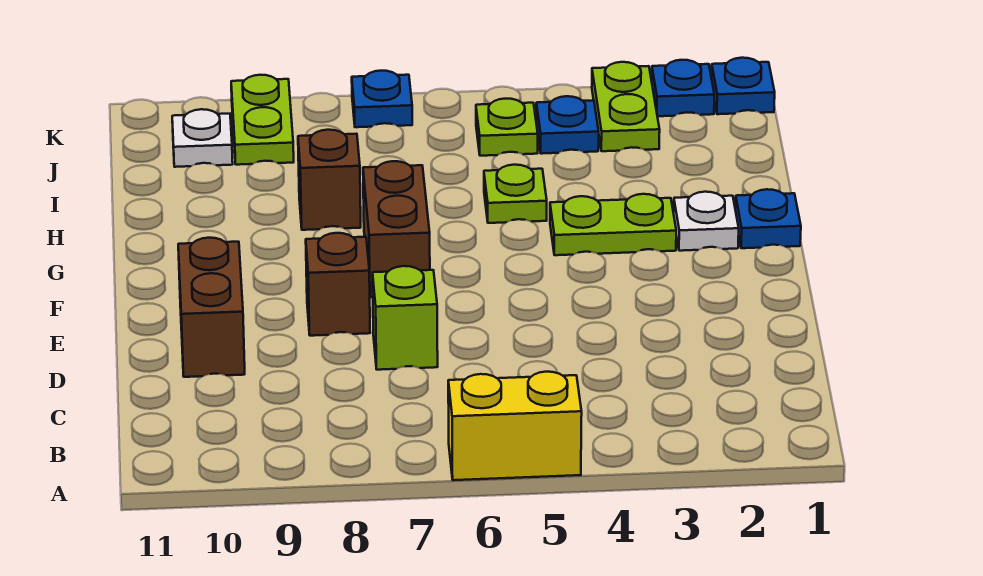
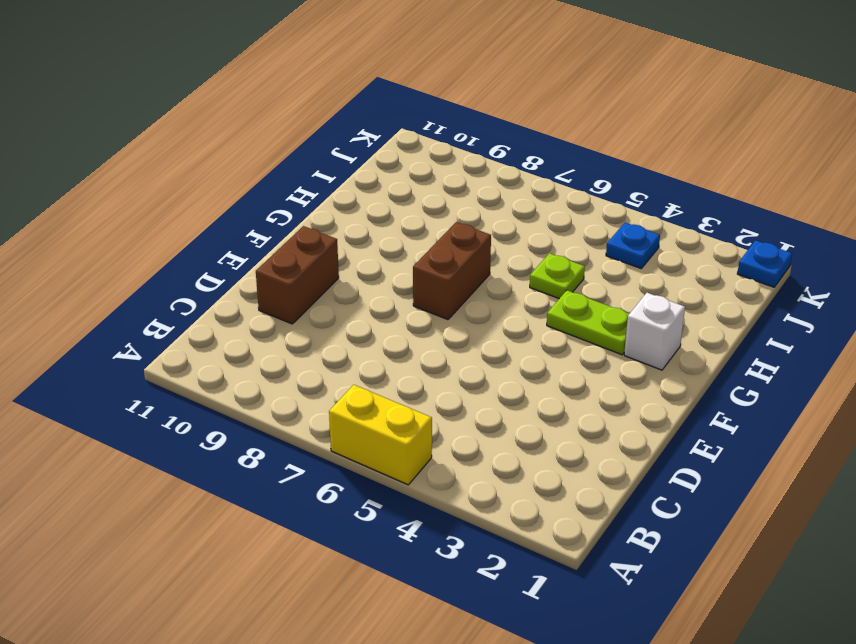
white brick G2 level 1 -> white plate G2 level 1
none -> lime brick D7 level 1
none -> brown brick E8 level 1
none -> blue plate G1 level 1

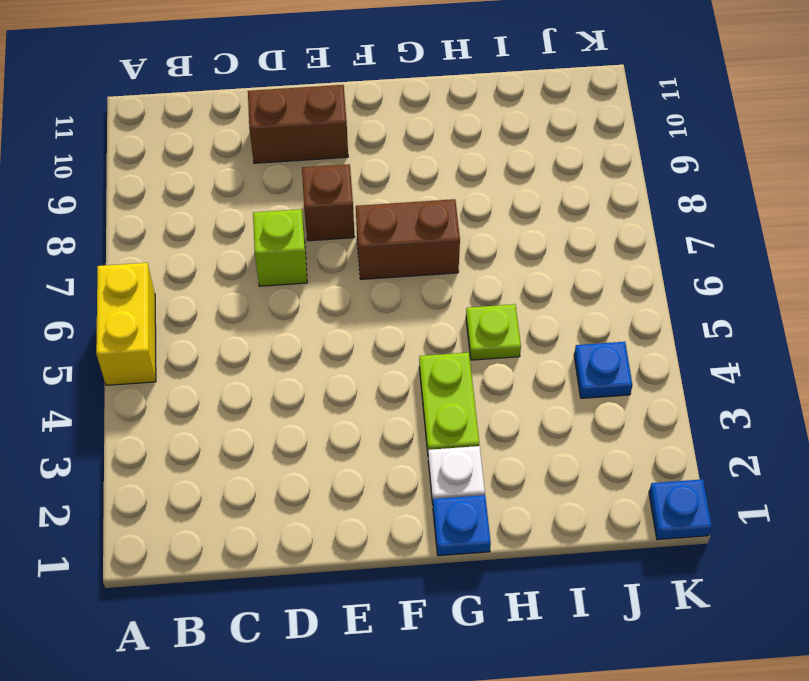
none -> brown brick H8 level 1
none -> lime plate J3:K3 level 1
none -> lime plate J5 level 1

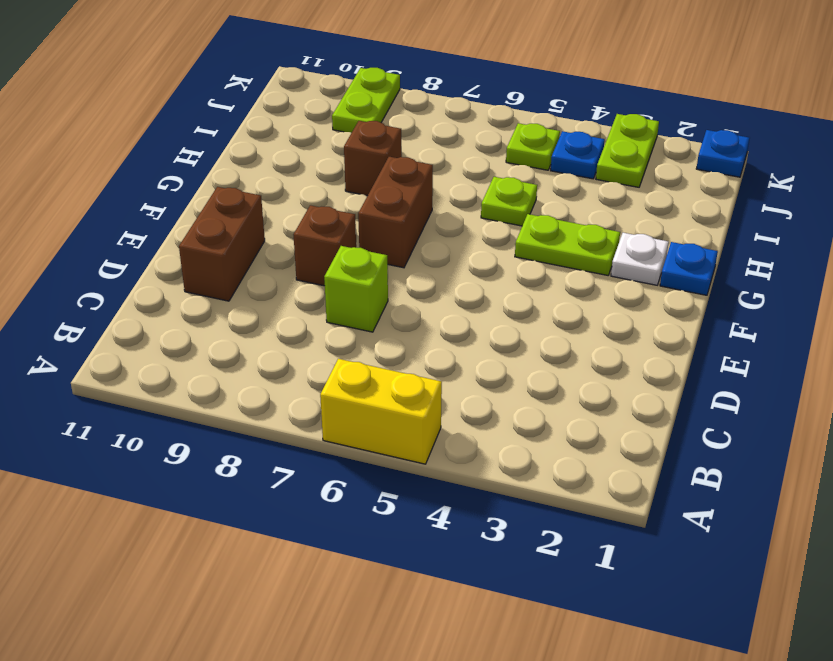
none -> white plate J10 level 1
none -> blue plate K2 level 1
none -> blue plate K7 level 1

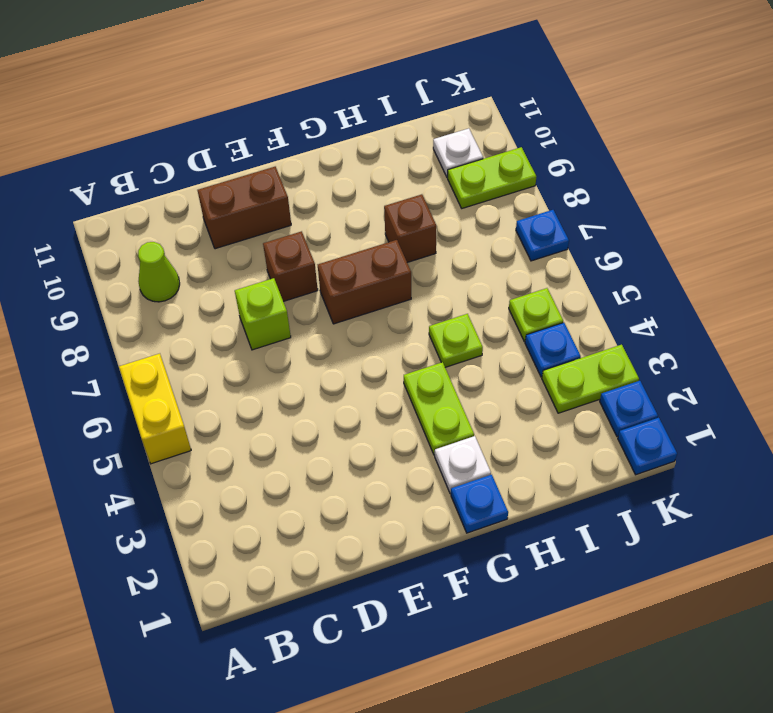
lime cone B9 level 1 -> none

